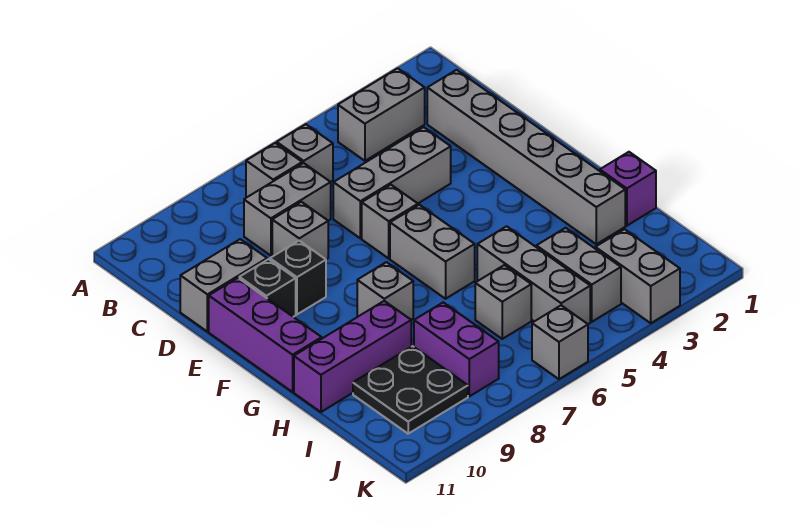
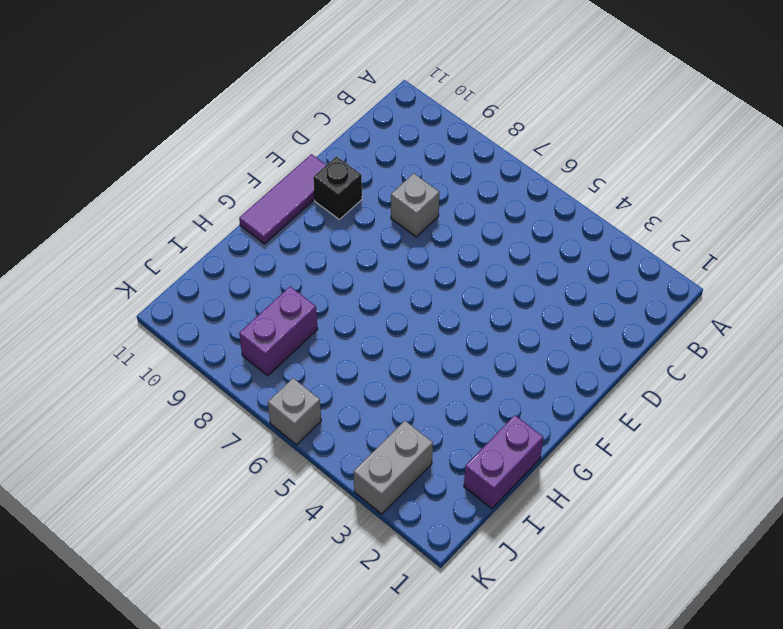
purple tile E11:G11 level 1 -> purple brick E11:G11 level 1
purple brick H1:I1 level 1 -> purple brick H1 level 1
none -> grey brick B3:B4 level 1
none -> grey brick B6 level 1
none -> grey brick B7 level 1

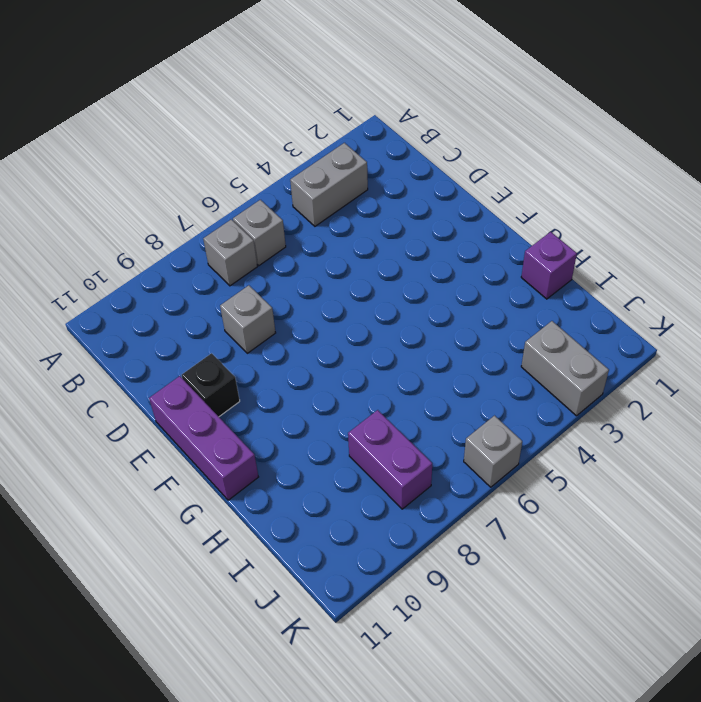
none -> grey brick C2:H2 level 1
none -> grey brick C7:C8 level 1
none -> grey brick D4:D6 level 1

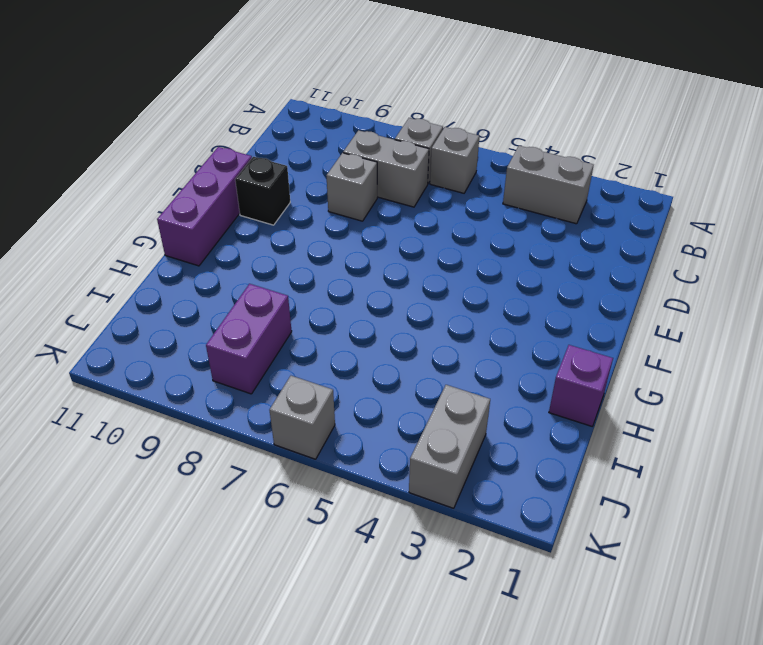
none -> grey brick C2:H2 level 1
none -> grey brick D4:D6 level 1
none -> grey brick D10:D11 level 1

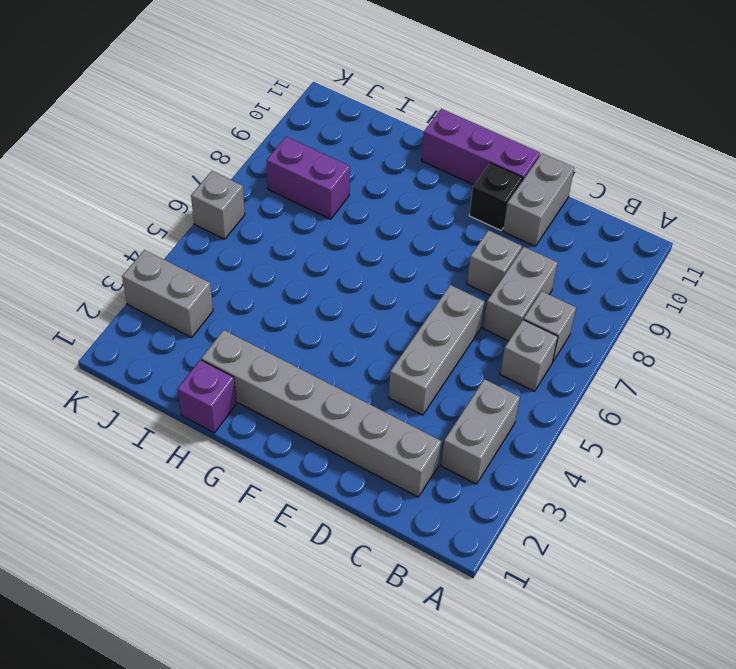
none -> grey brick E6 level 1
none -> black brick E9 level 1
none -> grey brick F6:G6 level 1

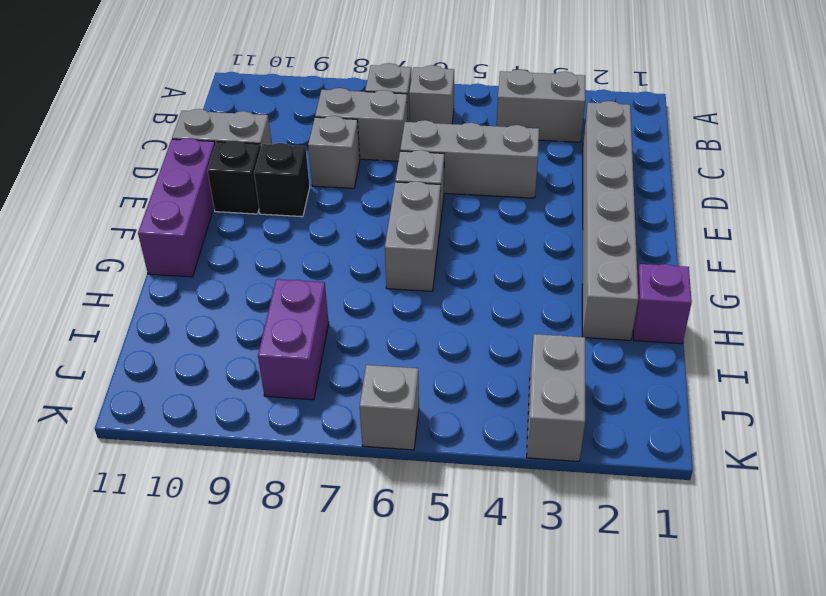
none -> grey brick G8 level 1
none -> grey brick H5:J5 level 1
none -> purple brick H9:H11 level 1

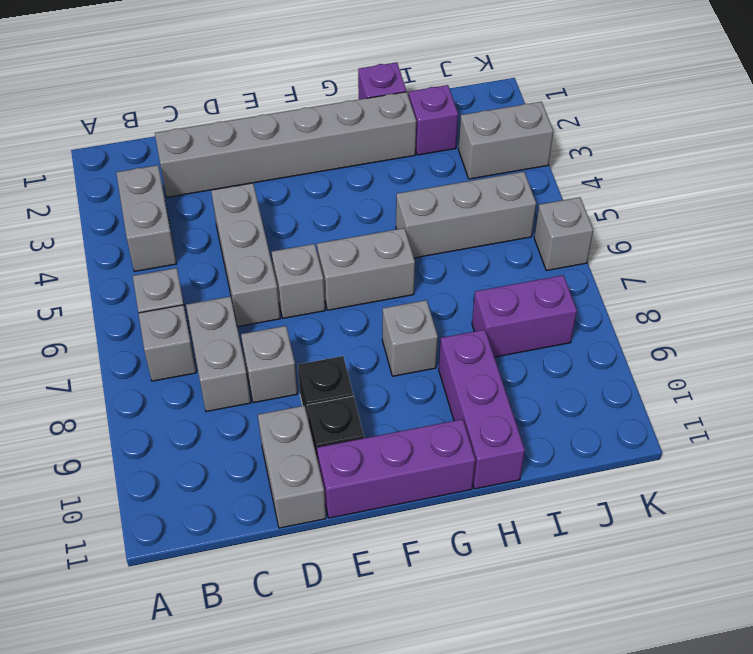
purple brick I2 level 1 -> none
none -> grey brick I4:J4 level 1
none -> grey brick I6 level 1
none -> black plate I9:J10 level 1

